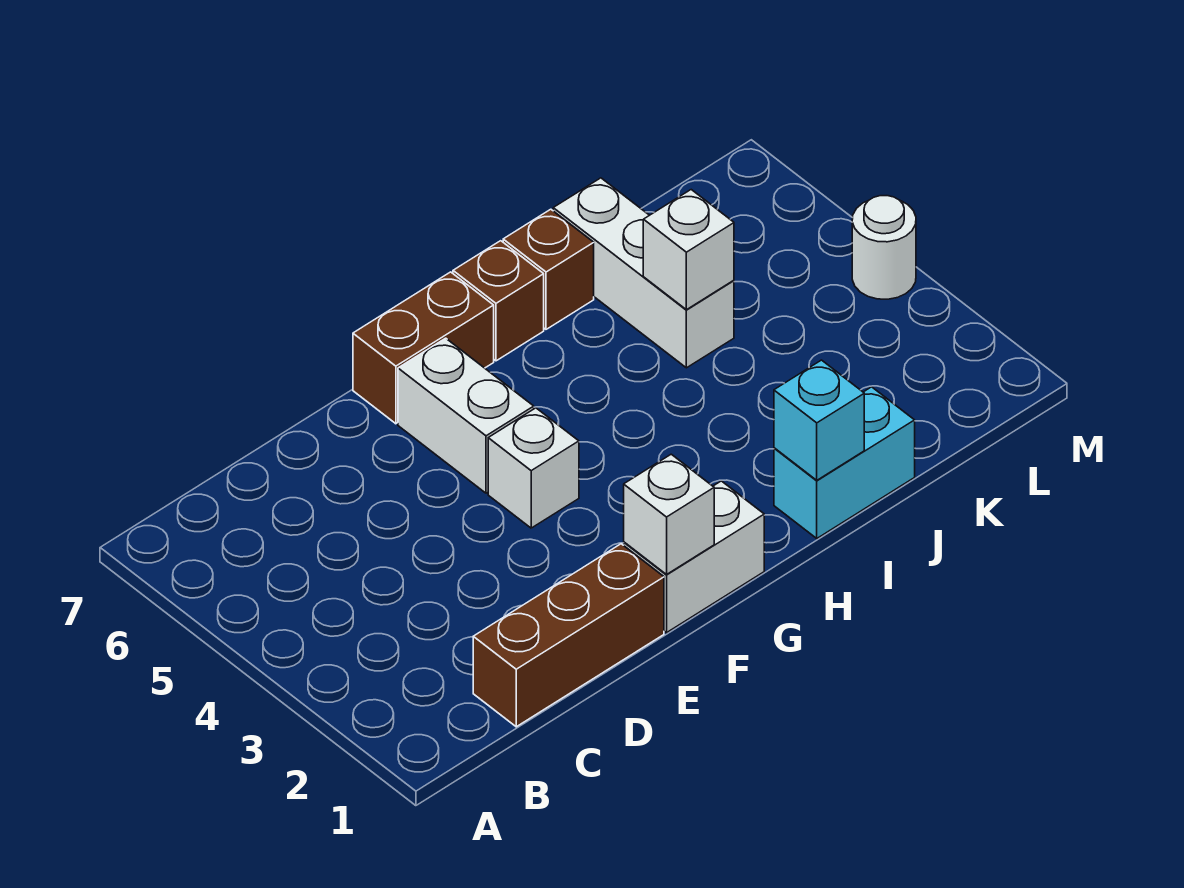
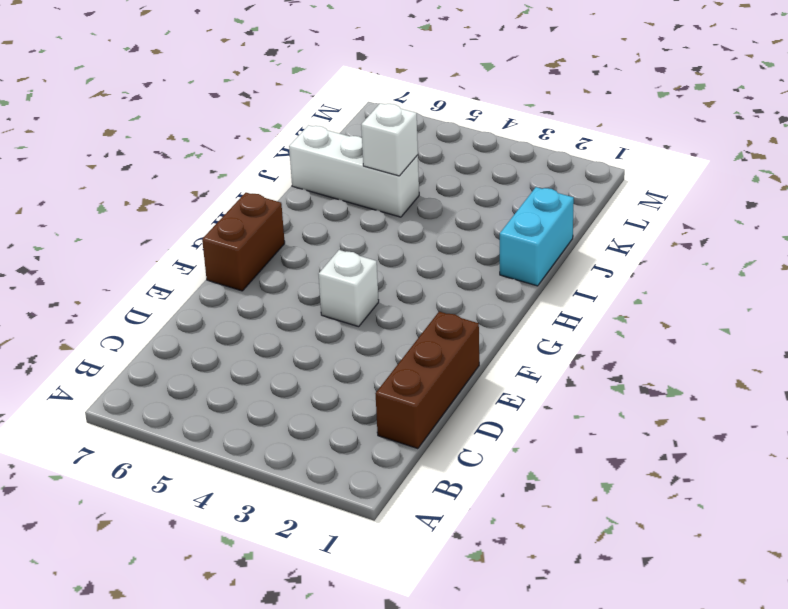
none -> white brick F1:G1 level 1
none -> white brick F5:F6 level 1
none -> brown brick H7 level 1

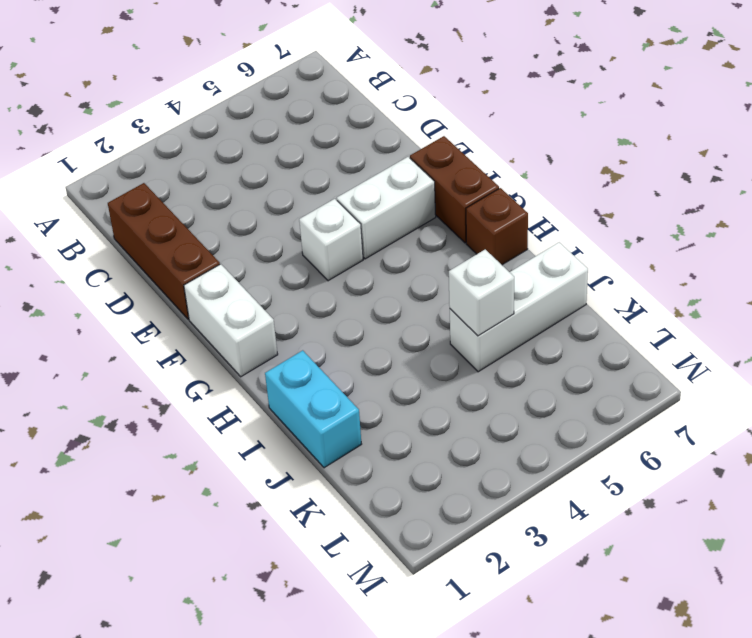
none -> brown brick I7 level 1
none -> white round brick M4 level 1
none -> white brick F1 level 2

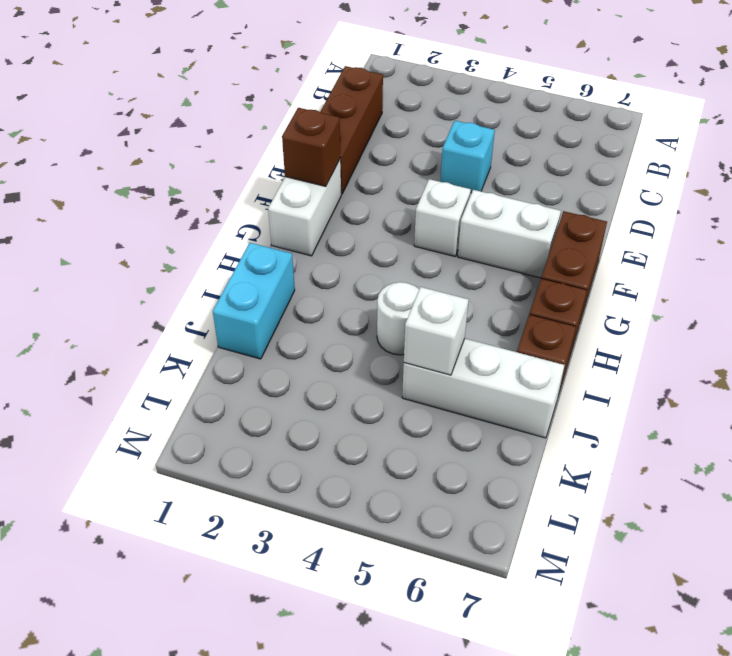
cyan brick D4 level 1 -> cyan brick I1 level 2
brown brick F1 level 2 -> white brick F1 level 2
white round brick I4 level 1 -> white round brick M4 level 1

